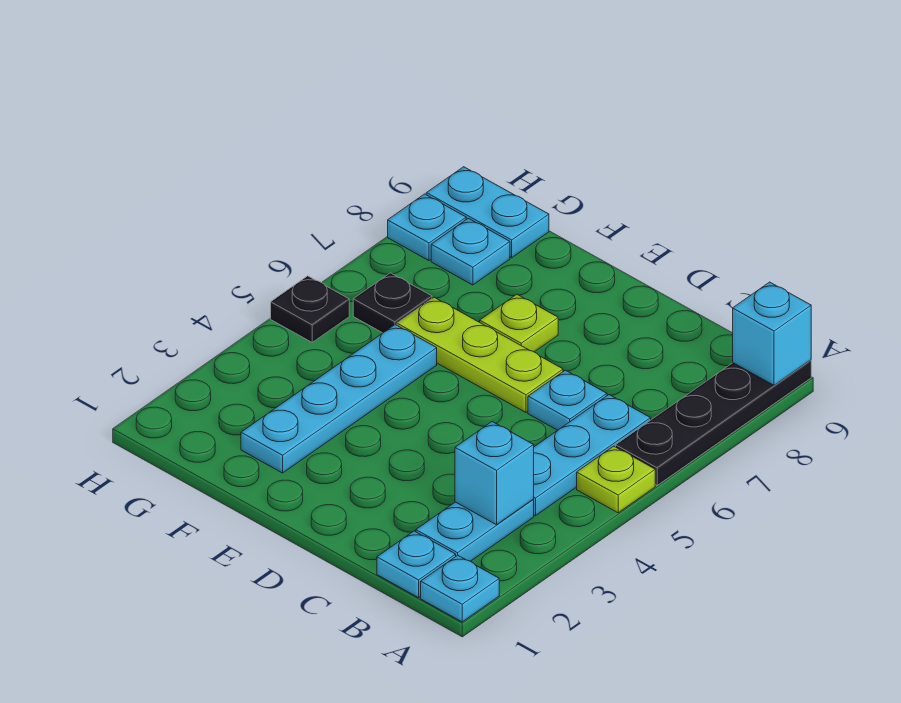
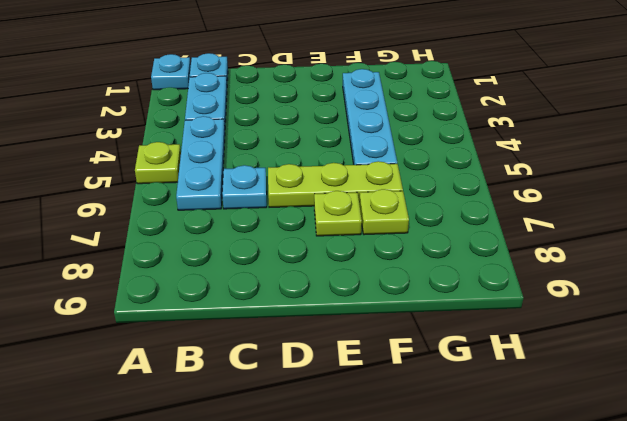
lime plate F7 level 1 -> none
none -> black plate A6:A9 level 1
none -> black plate G6 level 1
none -> cyan plate G8 level 1

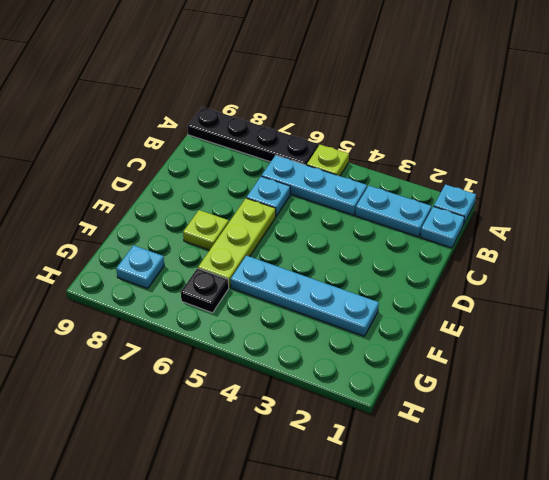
none -> cyan plate G9:H9 level 1
none -> black plate H5 level 1
none -> cyan plate H8 level 1

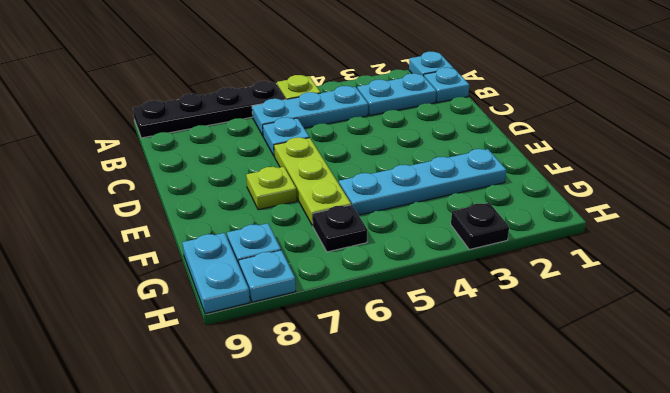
black plate H3 level 1 -> black plate H5 level 1
none -> cyan brick A9 level 2
none -> cyan brick B3 level 2

